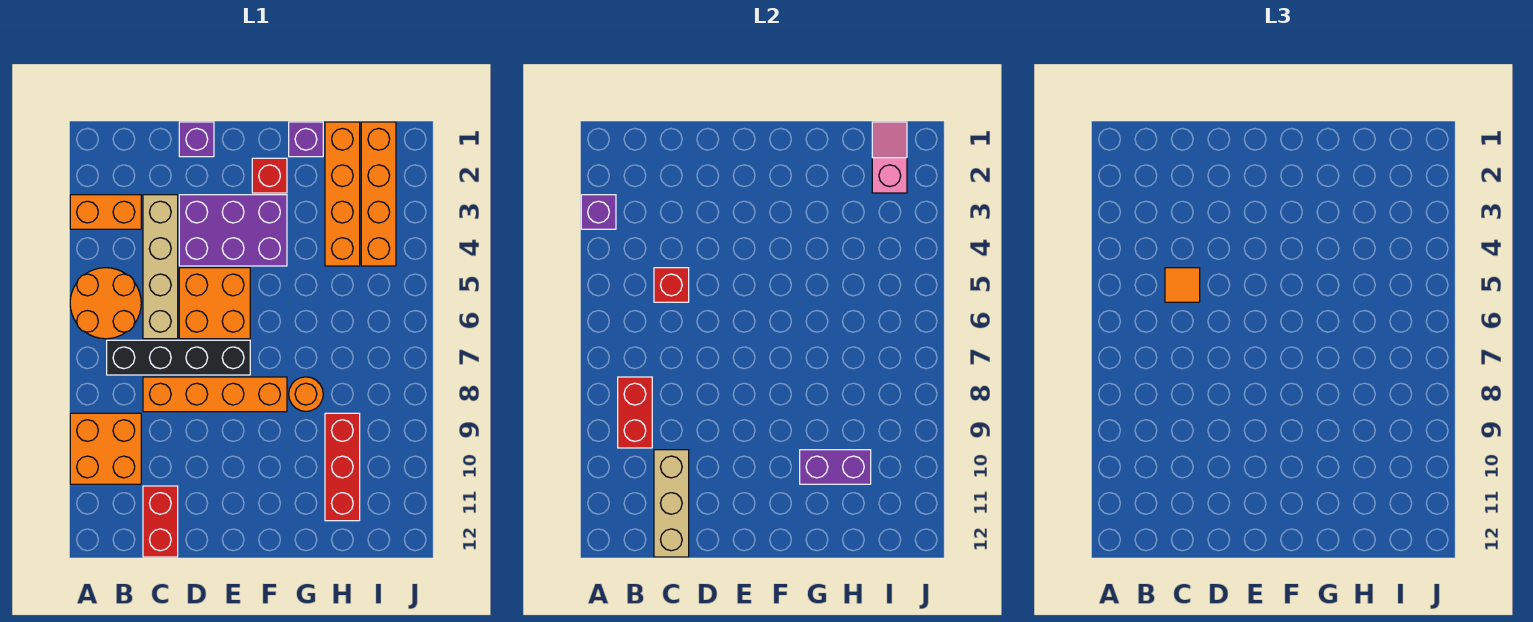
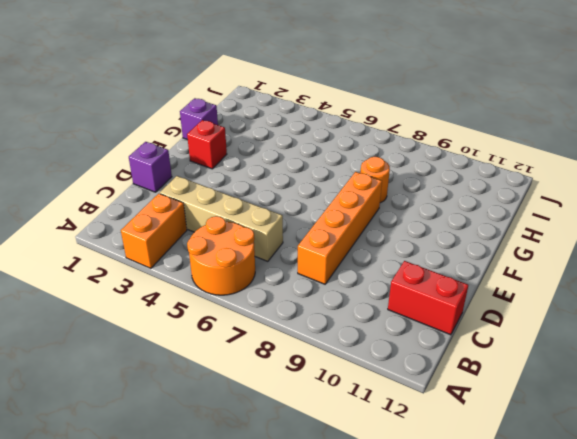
none -> orange brick A9:B10 level 1
none -> black brick B7:E7 level 1
none -> purple brick D3:F4 level 1

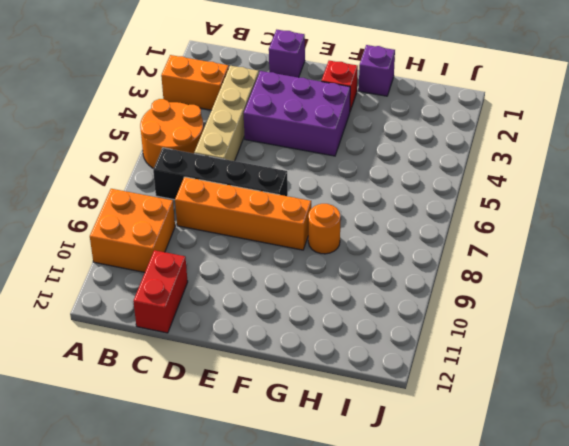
none -> orange brick D5:E6 level 1
none -> orange brick H1:H4 level 1
none -> red brick H9:H11 level 1

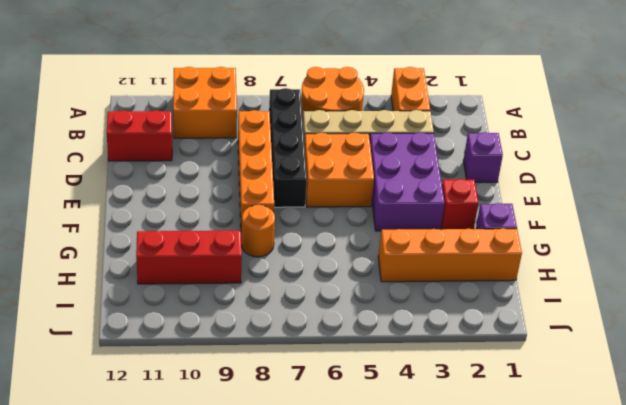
none -> orange brick I1:I4 level 1
none -> purple brick A3 level 2
none -> red brick B8:B9 level 2

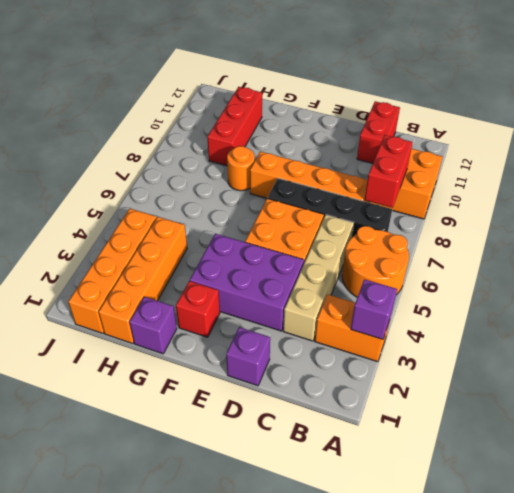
none -> red brick C5 level 2
none -> tan brick C10:C12 level 2
none -> purple brick G10:H10 level 2

